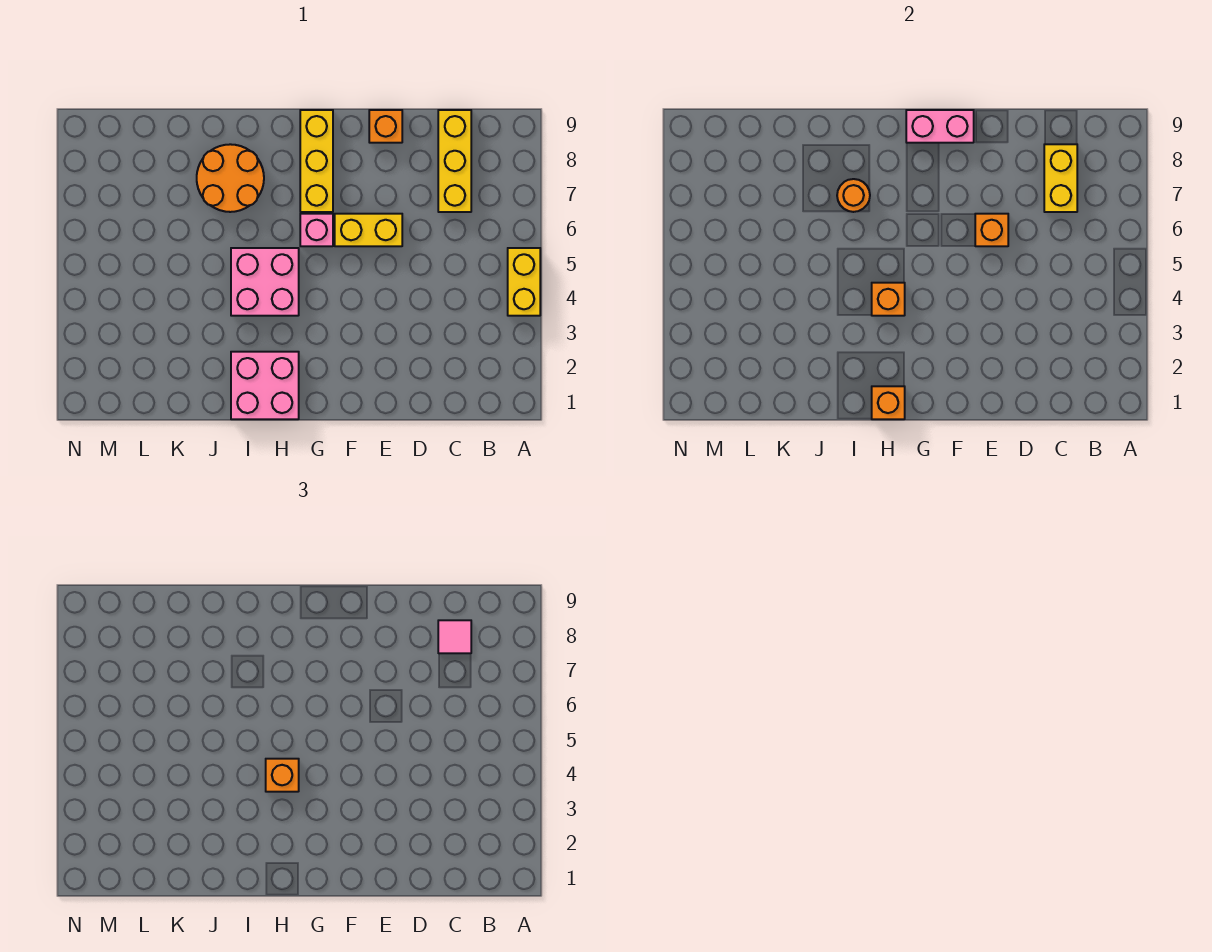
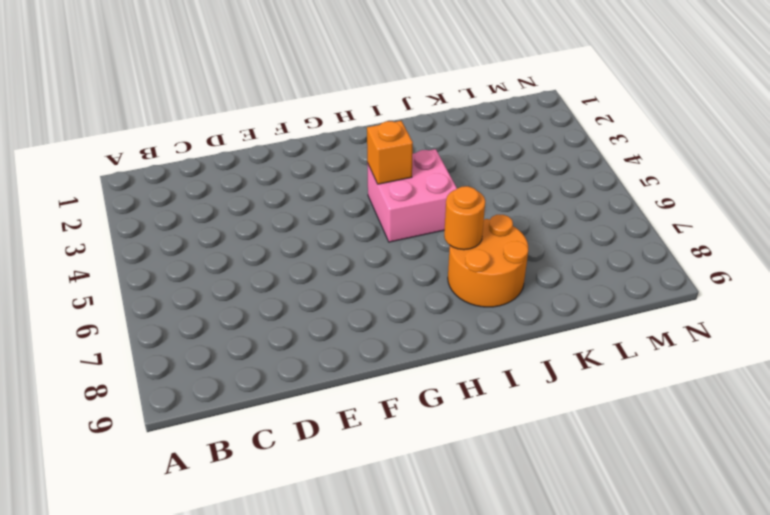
none -> yellow brick A4:A5 level 1
none -> yellow brick C7:C9 level 1
none -> yellow brick E6:F6 level 1

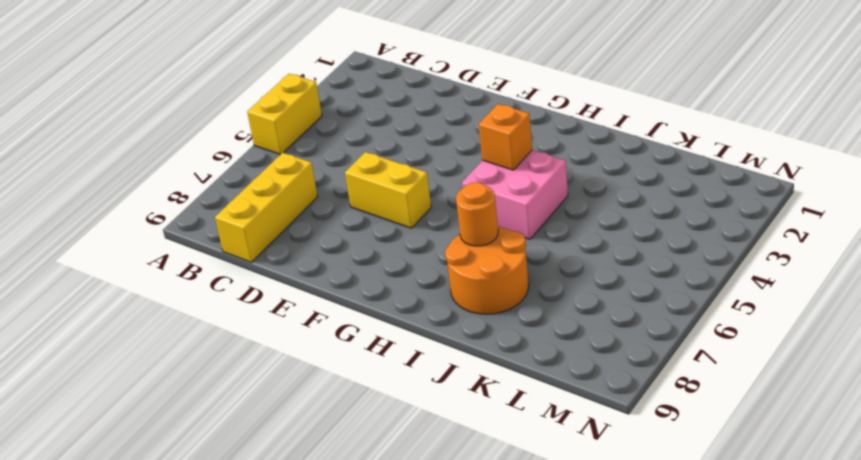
none -> orange brick E9 level 1
none -> pink brick G6 level 1
none -> yellow brick G7:G9 level 1

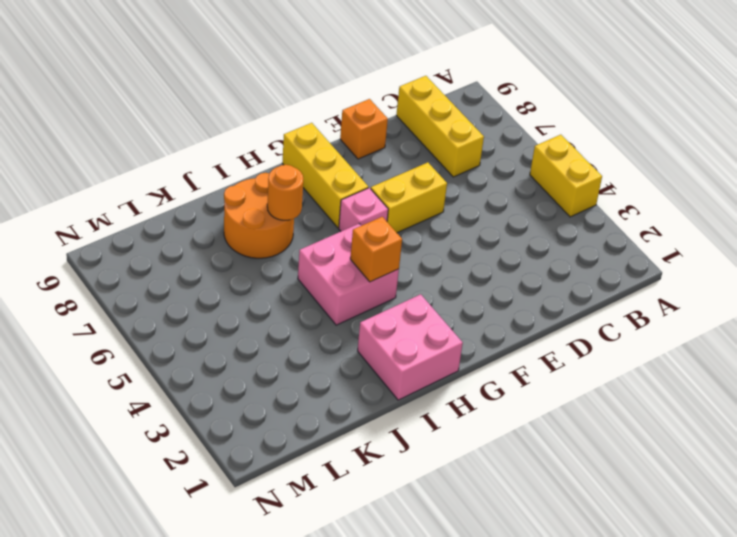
none -> yellow brick C7:C8 level 2
none -> orange brick E6 level 2
none -> pink brick F9:G9 level 2

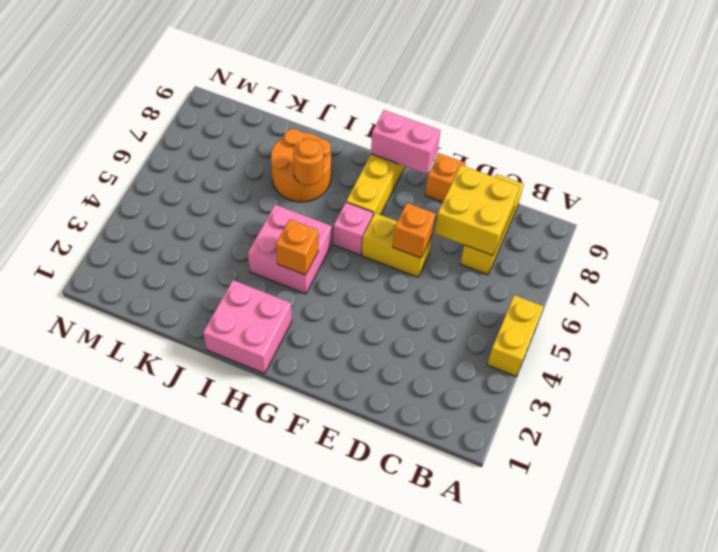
yellow brick C7:D8 level 2 -> yellow brick C7:C8 level 2
none -> orange brick H1 level 2
none -> pink tile C8 level 3
none -> orange brick H4 level 3

